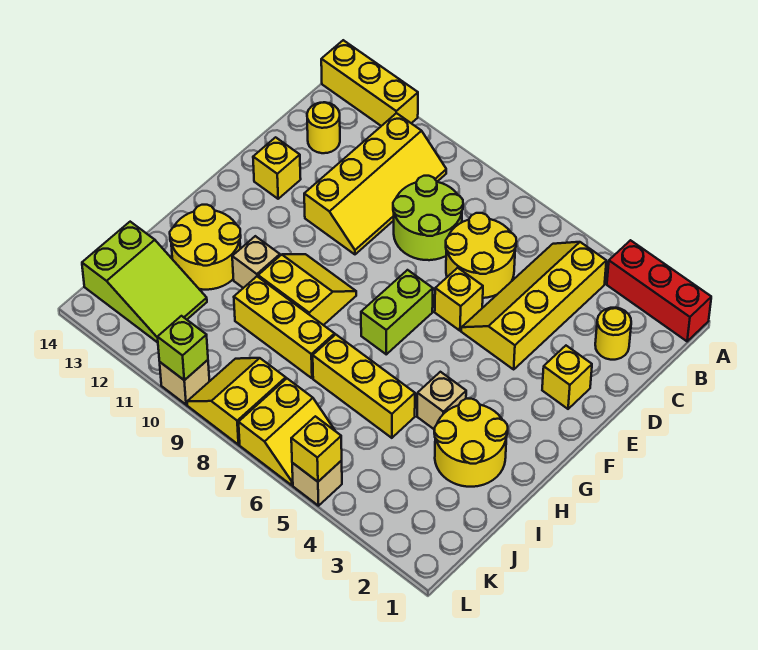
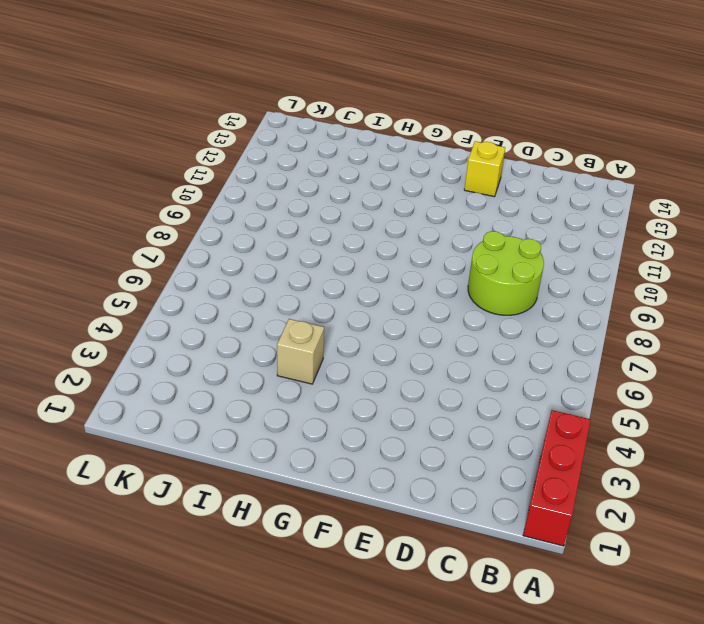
none -> yellow brick A12:A14 level 1
none -> yellow slope B4:E5 level 1 top 4
none -> yellow slope B10:E11 level 1 top 11

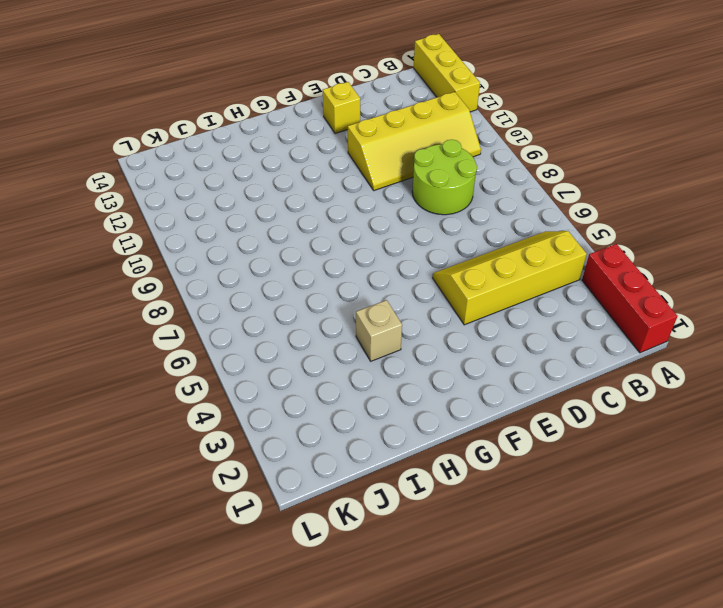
none -> yellow round brick C2 level 1
none -> yellow round brick C6:D7 level 1
none -> yellow round brick C13 level 1

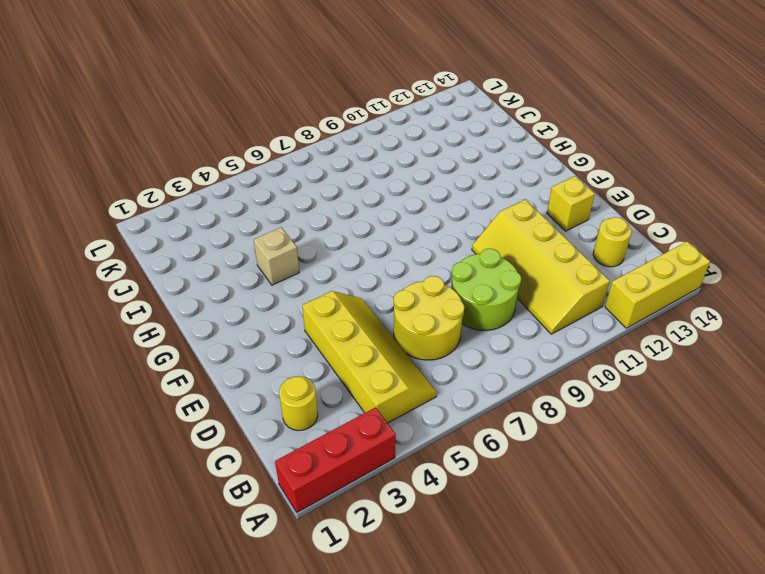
none -> yellow brick E2 level 1
none -> yellow brick E6 level 1
none -> lime brick F7:G7 level 1

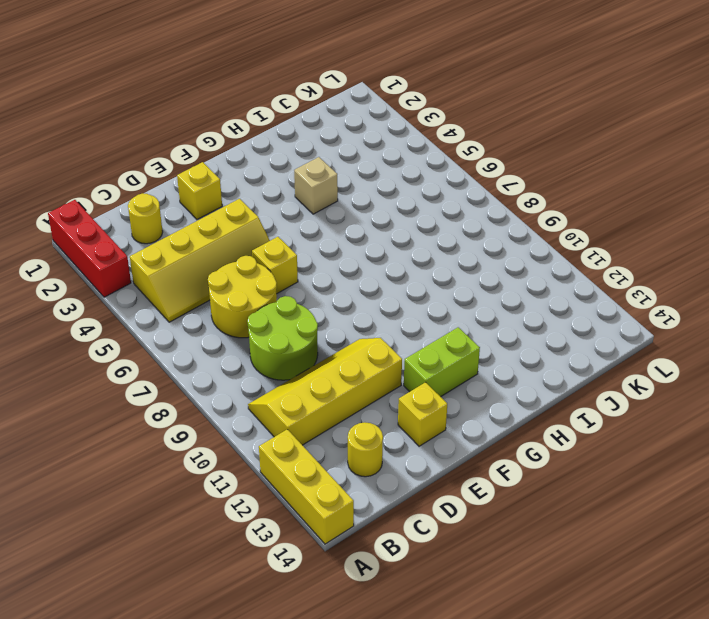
lime brick F12:G12 level 1 -> lime brick F7:G7 level 1
none -> yellow slope G9:H10 level 1 top H
none -> yellow round brick H2:I3 level 1
none -> tan brick H11 level 1

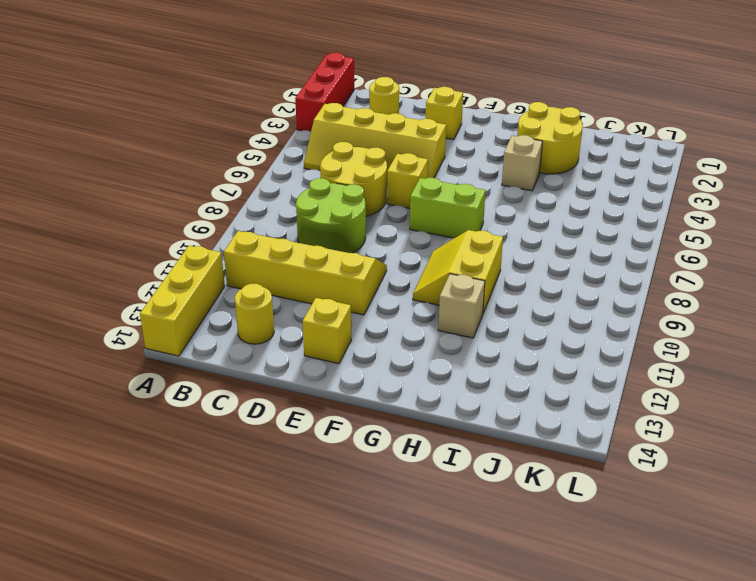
none -> yellow round brick H12:I13 level 1
none -> yellow brick I5:I7 level 1
none -> yellow brick I8:I10 level 1

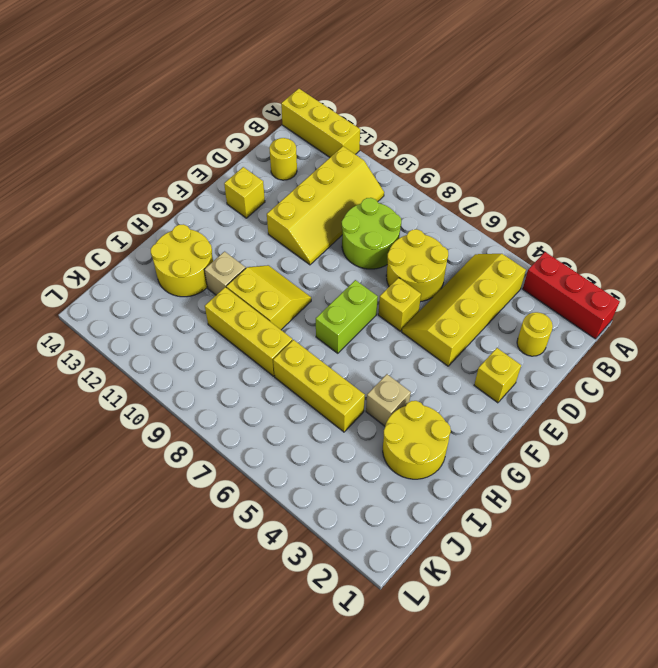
none -> lime slope J12:K14 level 1 top 14
none -> yellow slope K6:L7 level 1 top 7
none -> yellow slope K8:L9 level 1 top 8

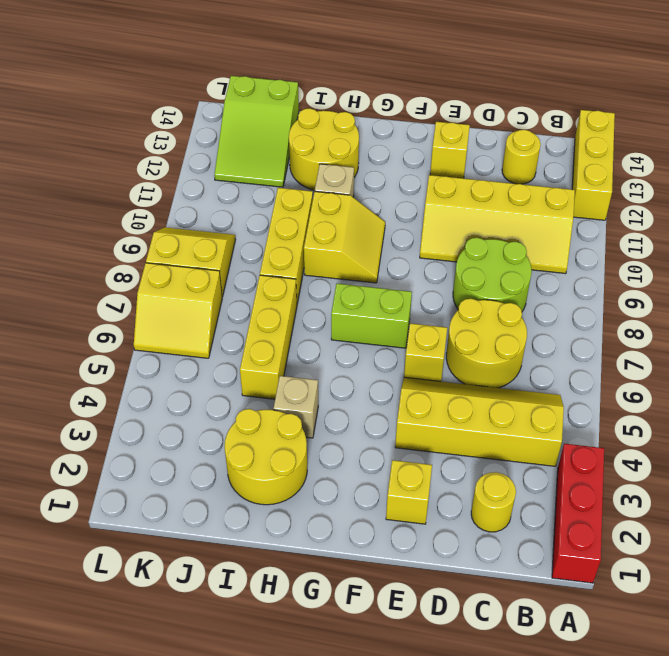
none -> tan brick L5 level 1
none -> tan brick L10 level 1
none -> yellow brick L5 level 2

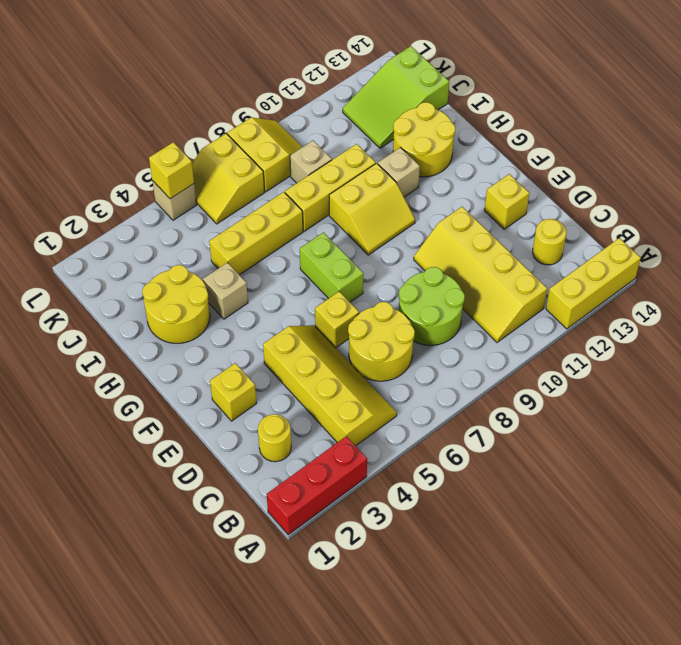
tan brick J9 level 1 -> tan brick L10 level 1
none -> lime brick L10 level 2

